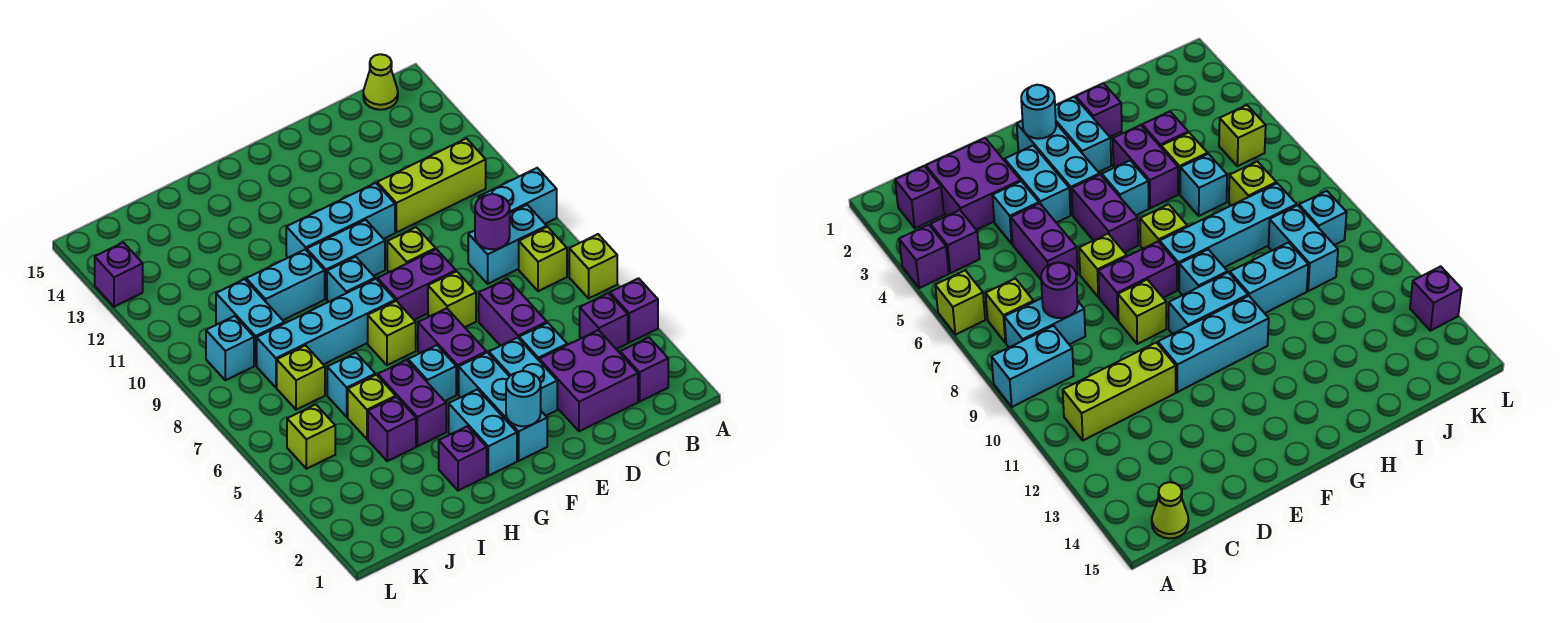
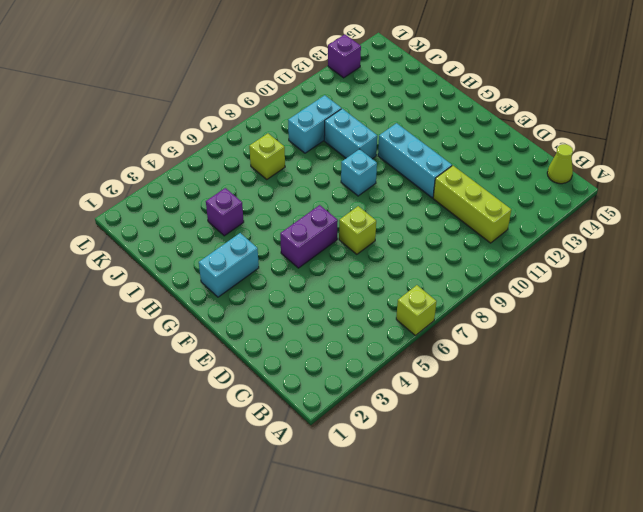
none -> purple brick A4 level 1
none -> cyan brick A9:B9 level 1
none -> purple brick B2 level 1
none -> purple brick B4 level 1

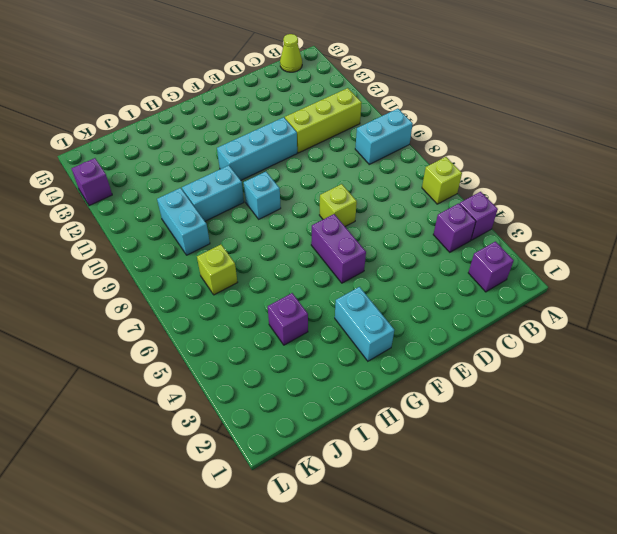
none -> lime brick B7 level 1
none -> cyan brick B8:C8 level 1
none -> purple brick C2:D3 level 1
none -> cyan brick D4 level 1

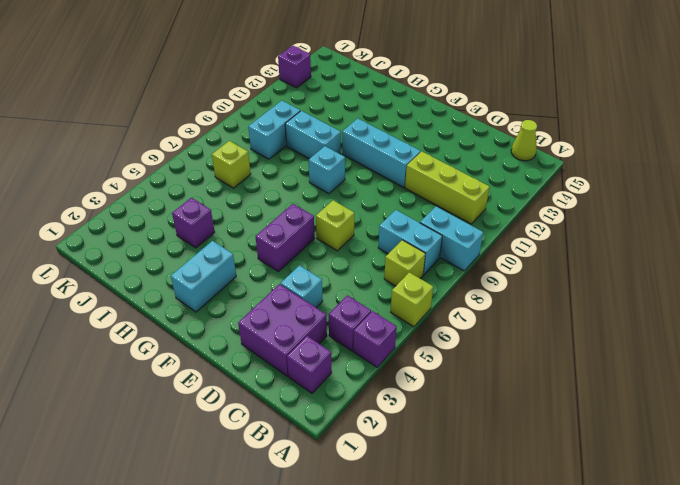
none -> purple brick D5:D6 level 1
none -> cyan brick E3:E4 level 1
none -> purple brick E8:F8 level 1
none -> lime brick E9 level 1

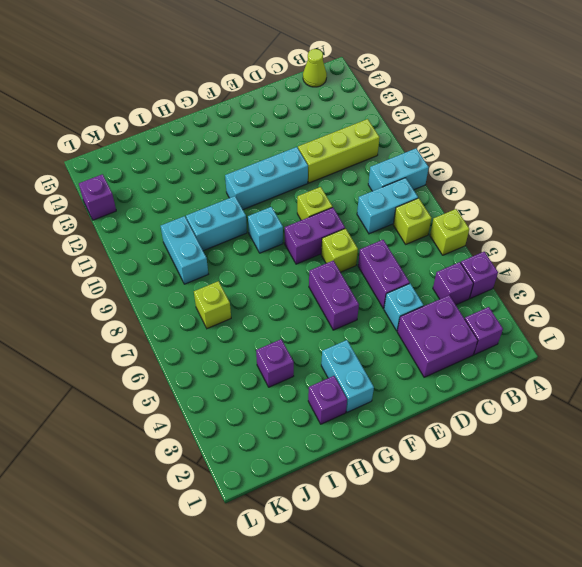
none -> cyan brick E3:E4 level 1
none -> cyan brick F2:F4 level 1
none -> cyan brick F10:G10 level 1
none -> cyan brick G5 level 1

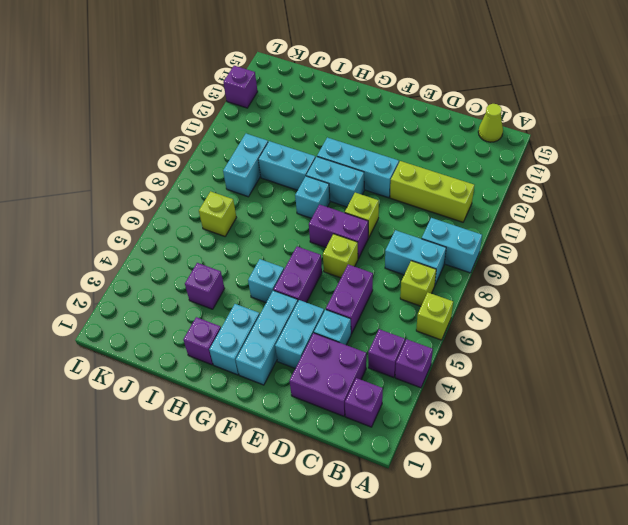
none -> lime brick G7 level 1
none -> cyan brick G8:J8 level 1
none -> purple brick H4:H5 level 1
none -> lime brick I5 level 1

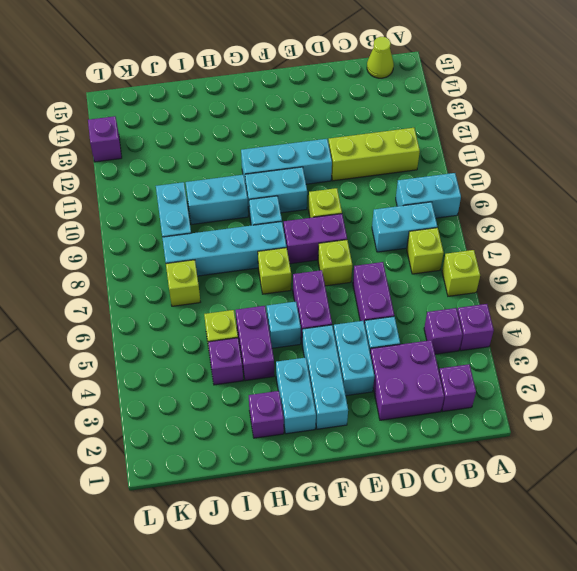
none -> cyan brick I6 level 1
none -> lime brick K5 level 1
none -> cyan brick K9 level 1
none -> purple round brick C8 level 2

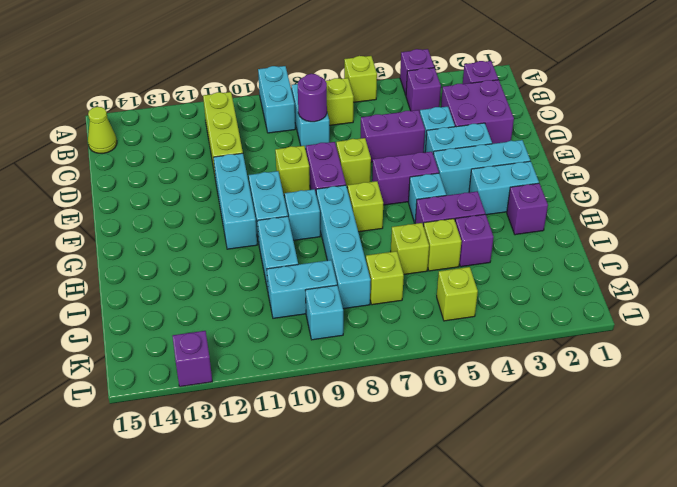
lime brick I6 level 1 -> cyan brick I6 level 1
none -> cyan round brick F2 level 2

